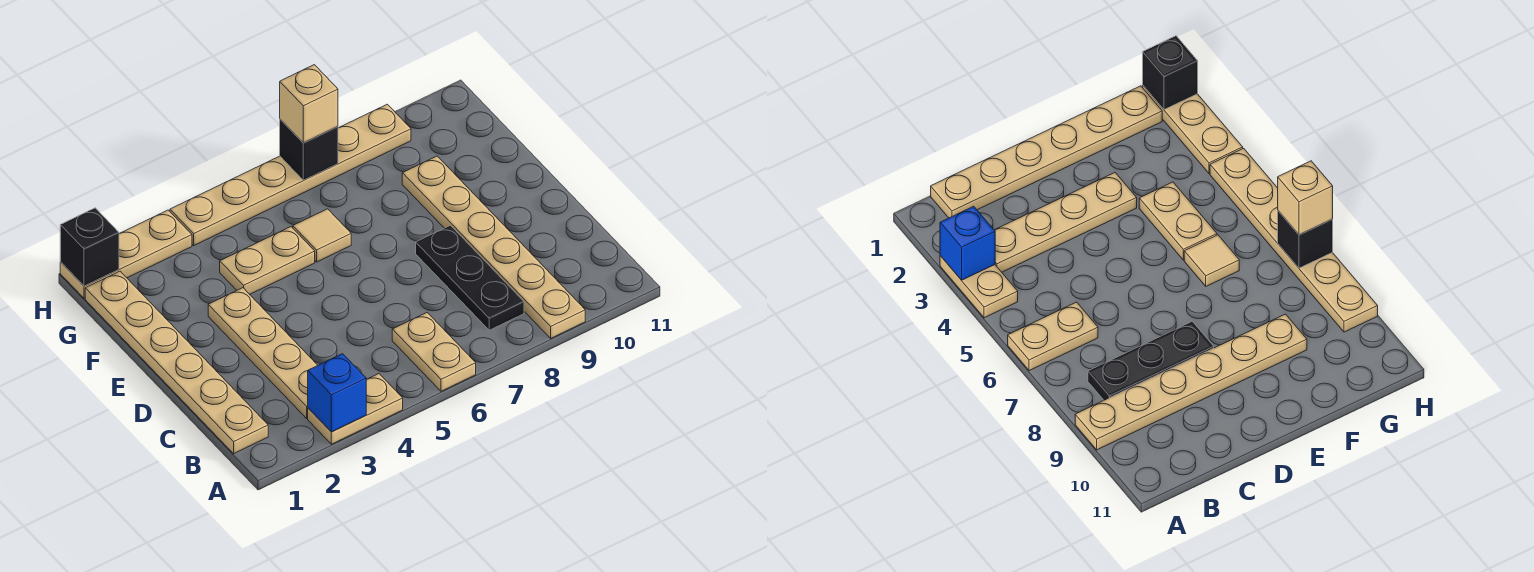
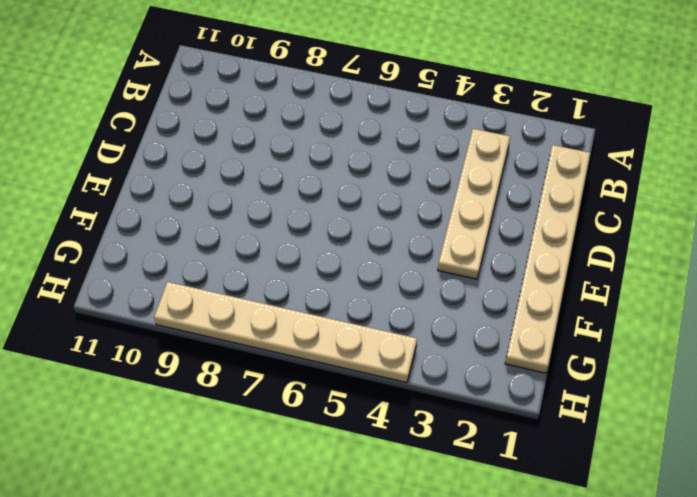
none -> tan plate A3:A4 level 1
none -> tan plate A6:B6 level 1
none -> tan plate A9:F9 level 1

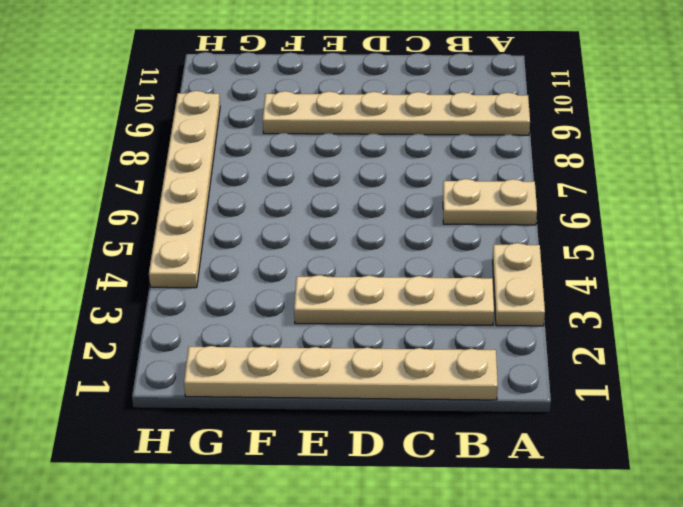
none -> black plate B8:D8 level 1
none -> tan plate F4:F5 level 1
none -> tan tile F6 level 1

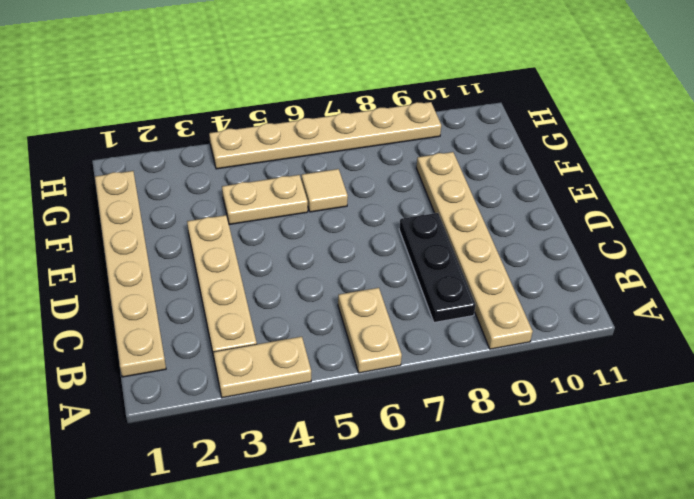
none -> tan plate H1:H3 level 1
none -> blue brick A3 level 2
none -> black brick H1 level 2

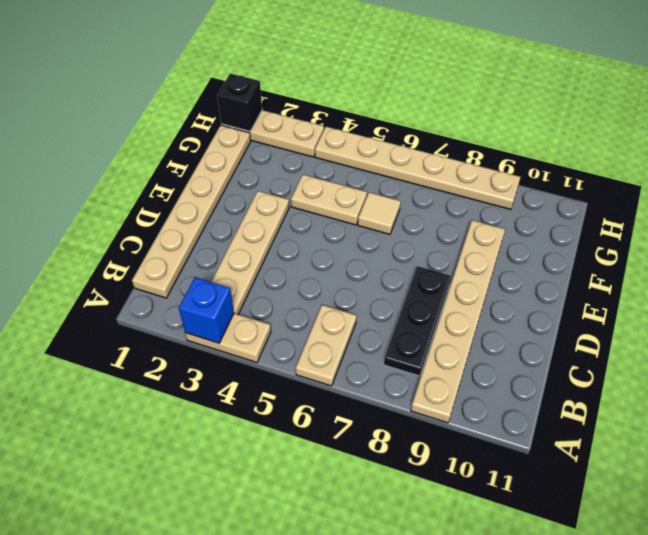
none -> black brick H7 level 2
none -> tan brick H7 level 3

